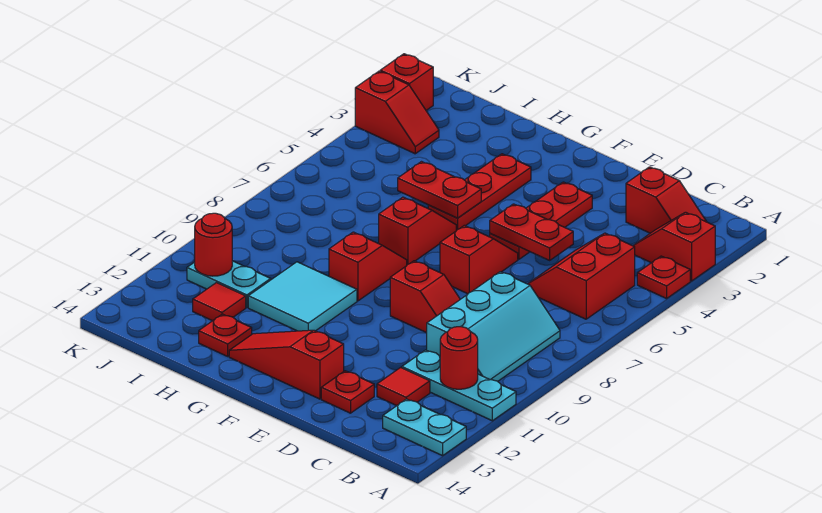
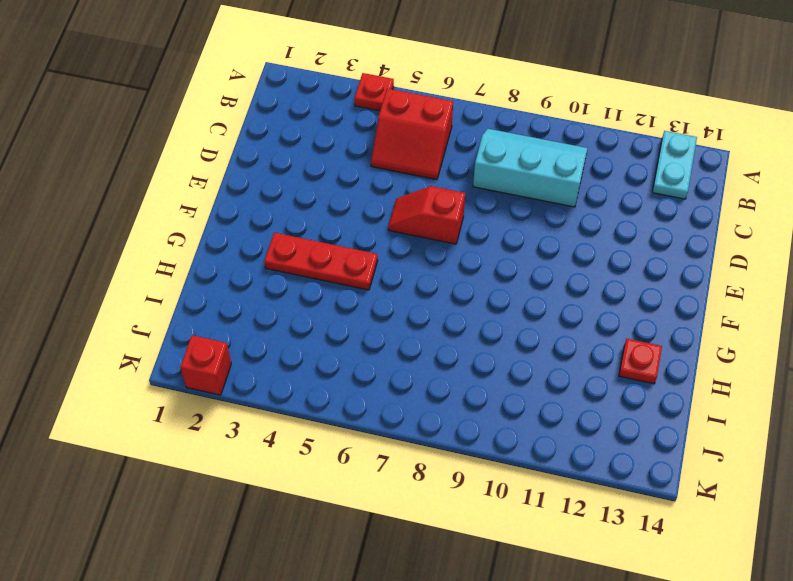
none -> red slope A3:B3 level 1 top A
none -> cyan plate A11:C11 level 1
none -> red slope B2:C2 level 1 top C

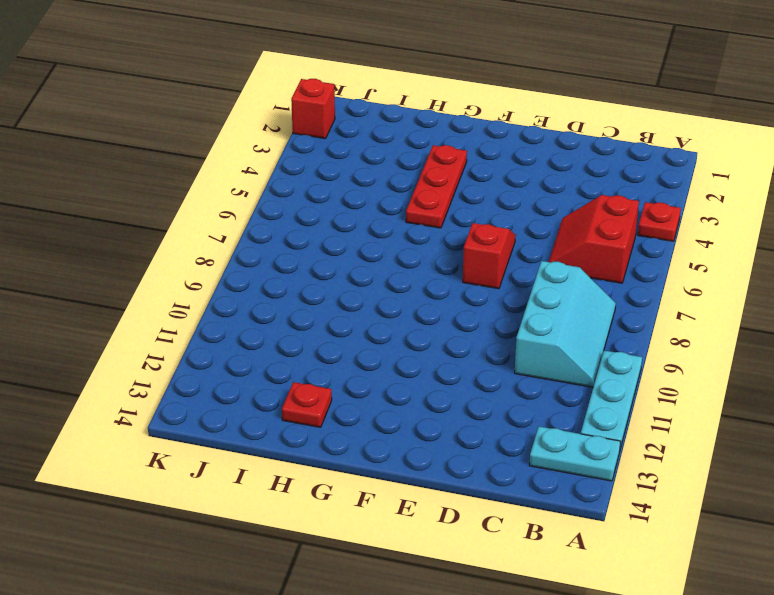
cyan plate A10:A12 level 1 -> cyan plate A11:C11 level 1
none -> red slope A3:B3 level 1 top A
none -> red slope B2:C2 level 1 top C
none -> red tile C12 level 1

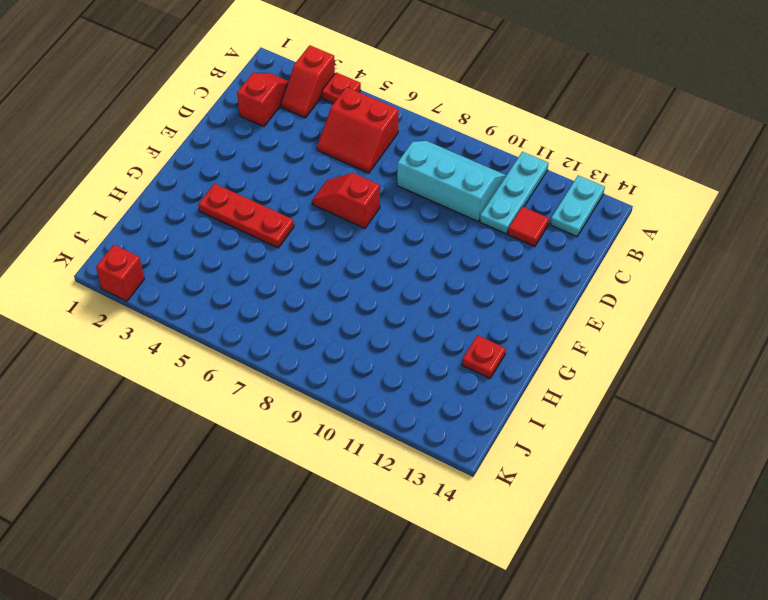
none -> red slope D9:E9 level 1 top E
none -> red plate D13 level 1
none -> red plate E3:E5 level 1

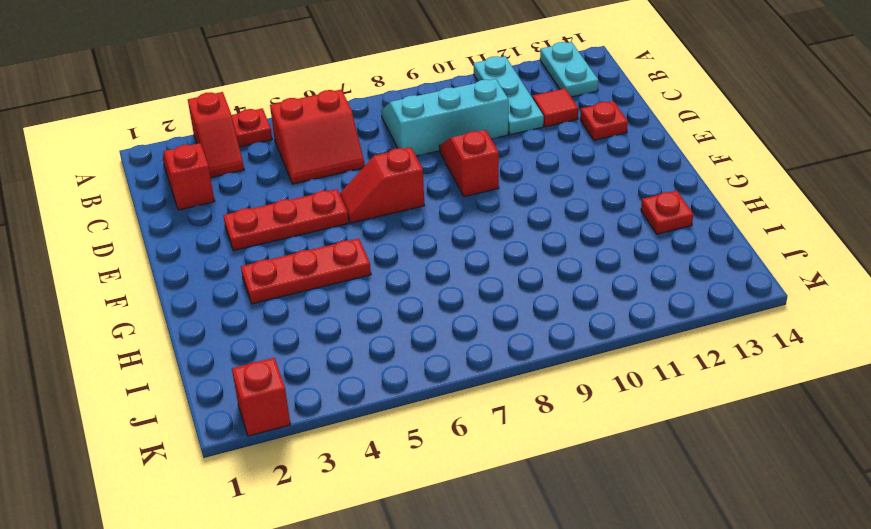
none -> red slope E13:G13 level 1 top E
none -> red slope G6:G7 level 1 top 7
none -> red slope G8:G9 level 1 top 9

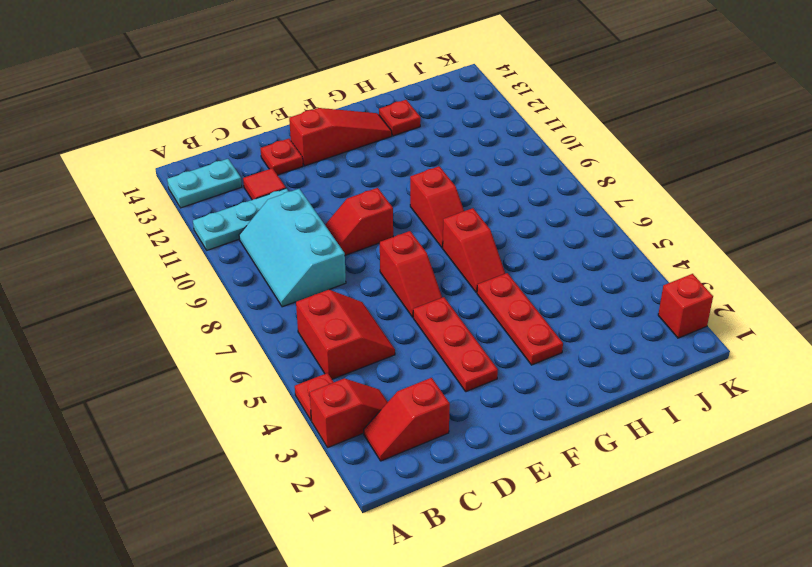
none -> cyan tile G10:H11 level 1
none -> cyan plate I11:J11 level 1
none -> red tile I12 level 1

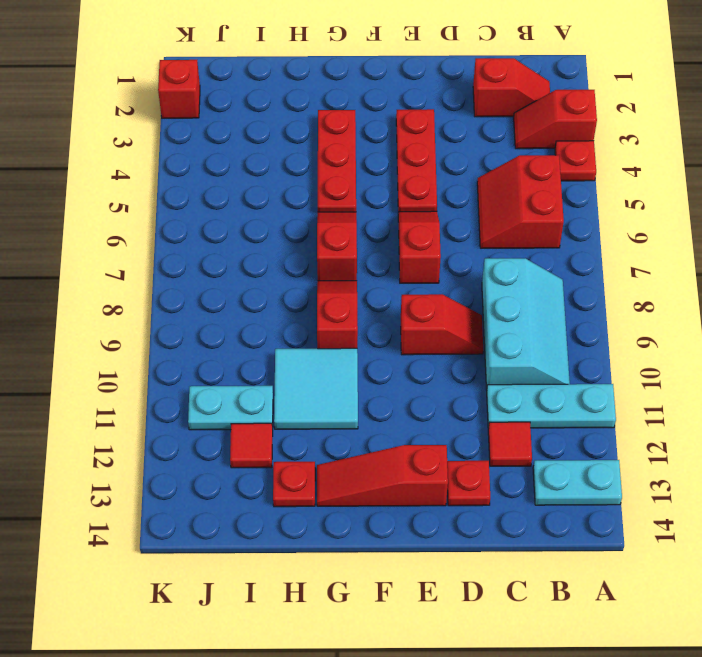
none -> red slope J3:K3 level 1 top K
none -> red round brick B11 level 2
none -> red plate D5:E5 level 2

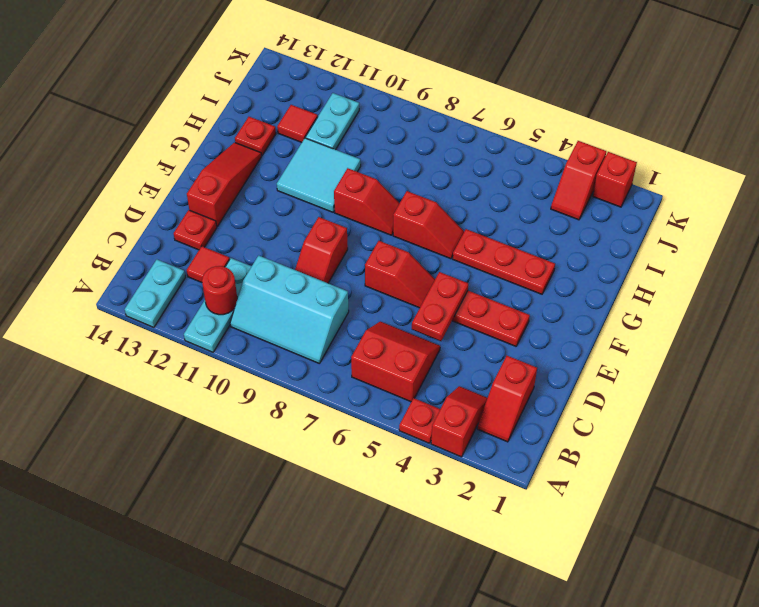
none -> red plate G5:H5 level 2
none -> red round brick J11 level 2

